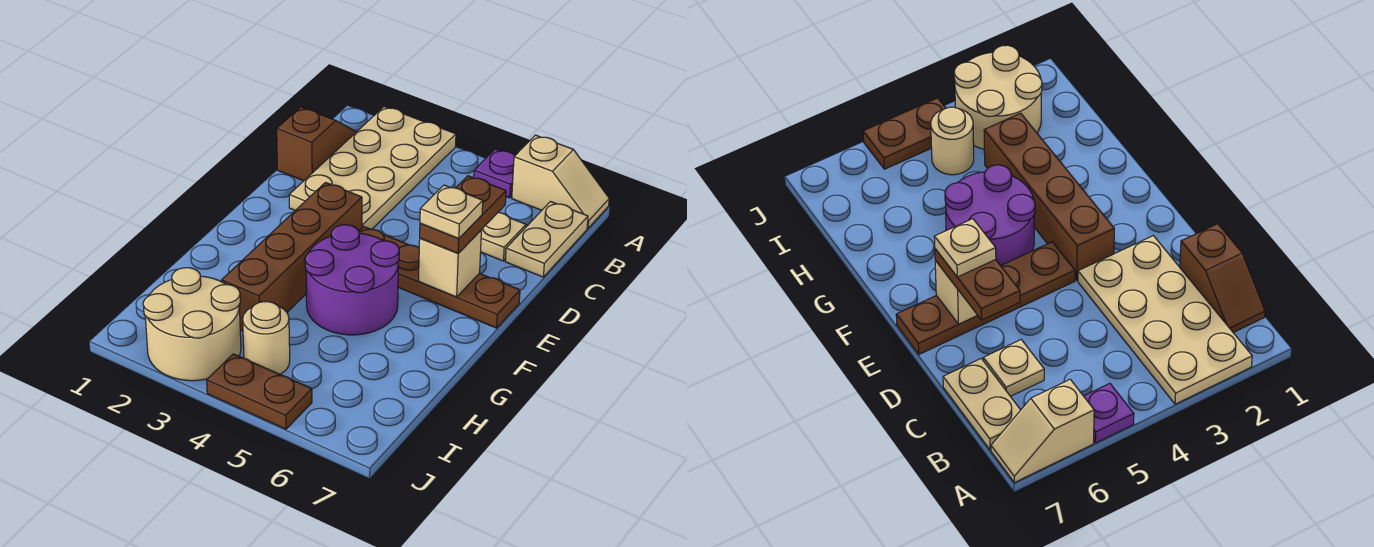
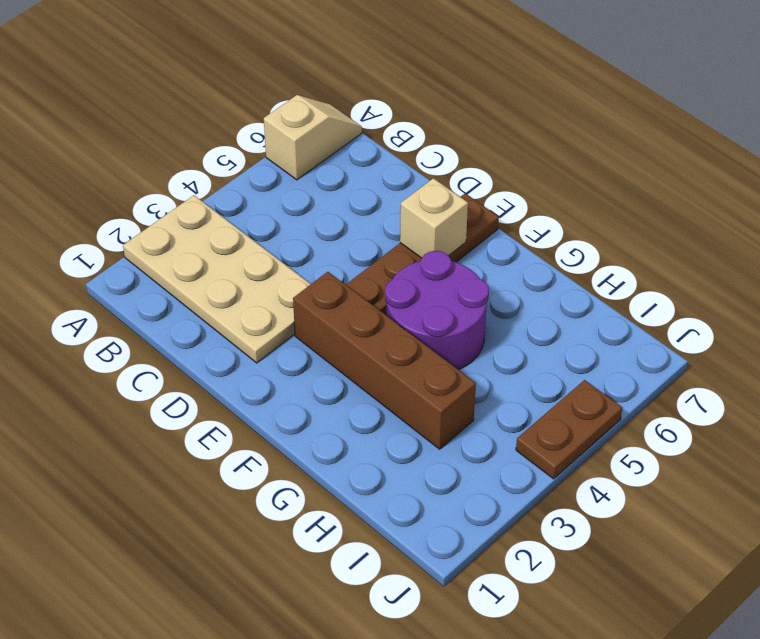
none -> purple plate A5 level 1
none -> brown slope B1:C1 level 1 top C
none -> tan plate B7:C7 level 1

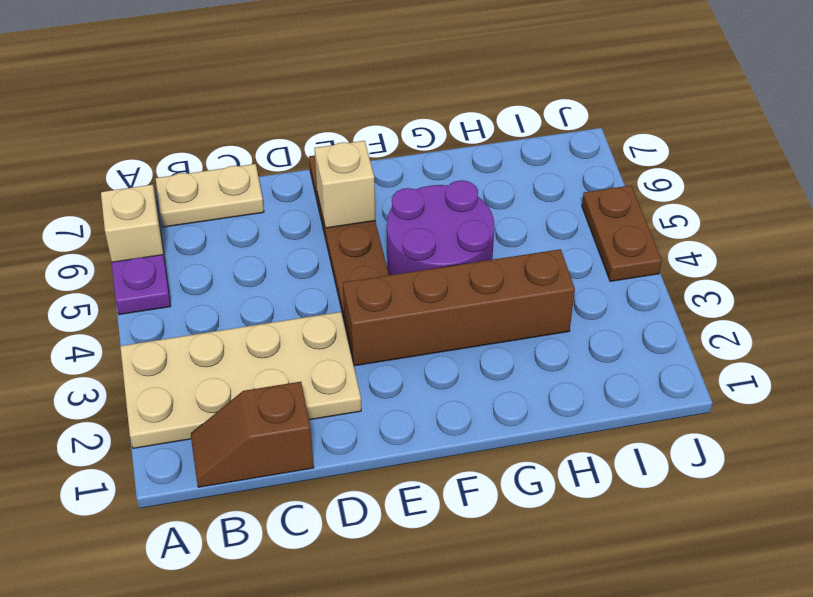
none -> tan plate C6 level 1
none -> tan round brick I2:J3 level 1
none -> tan round brick I4 level 1

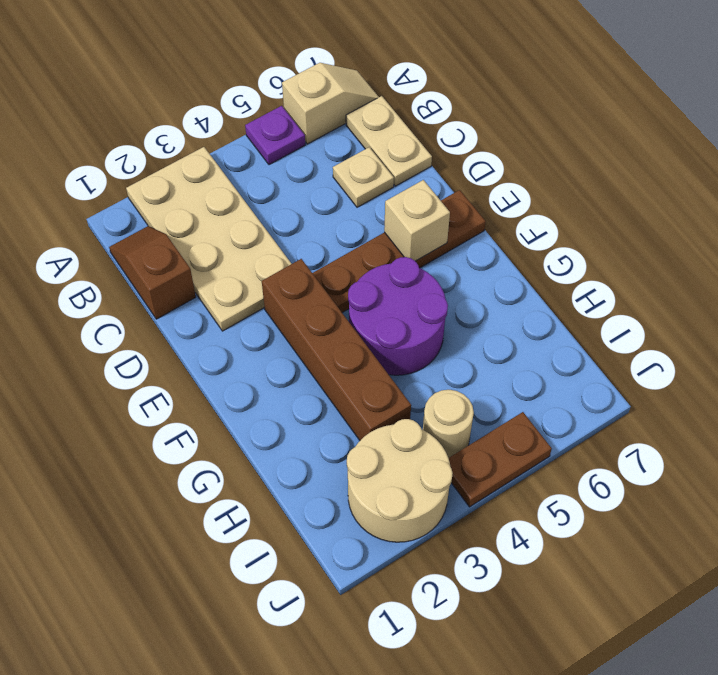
none -> brown plate D6:E6 level 3
none -> tan plate E6 level 4

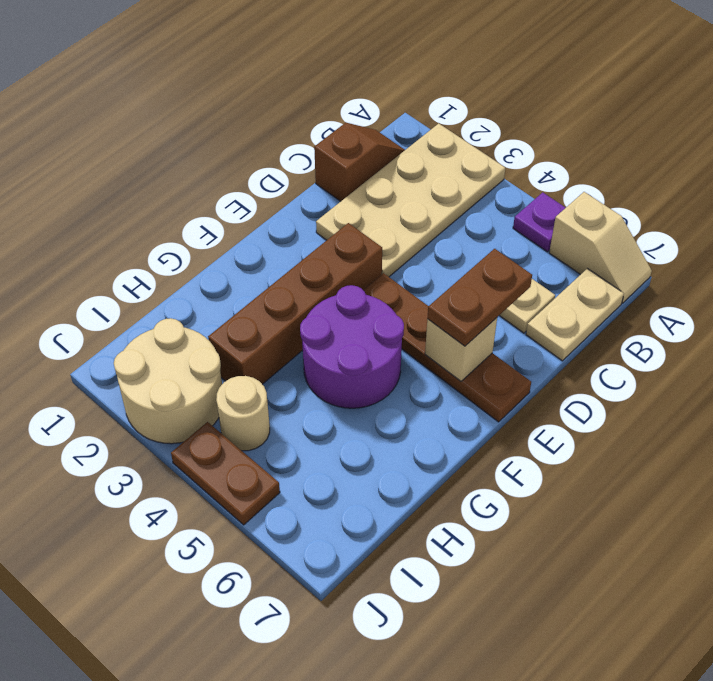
none -> tan plate E6 level 4

